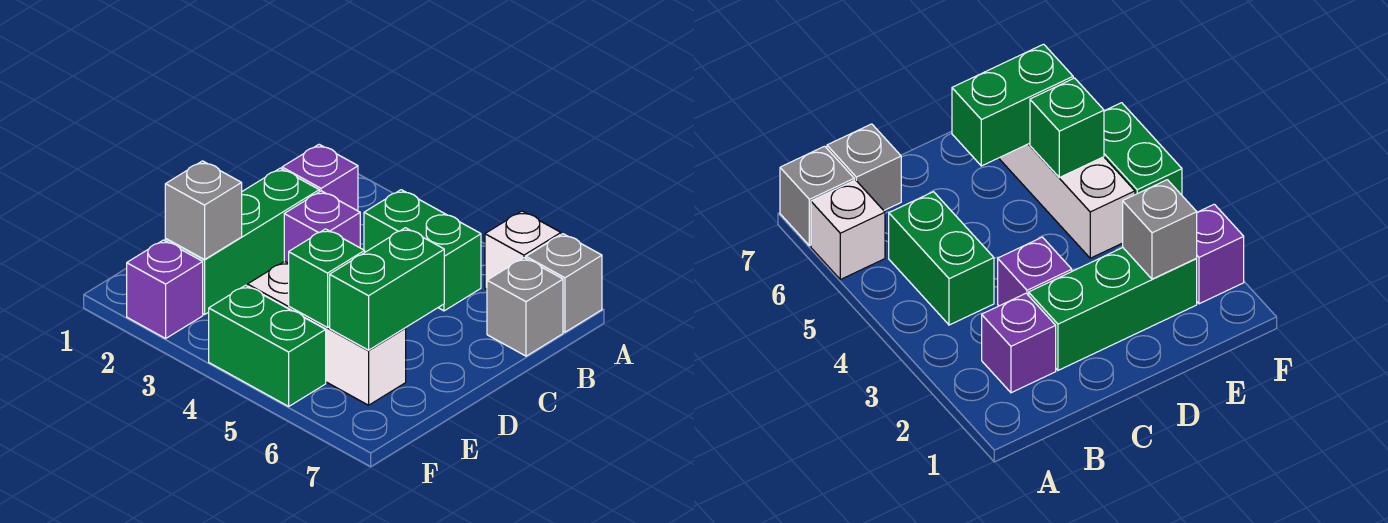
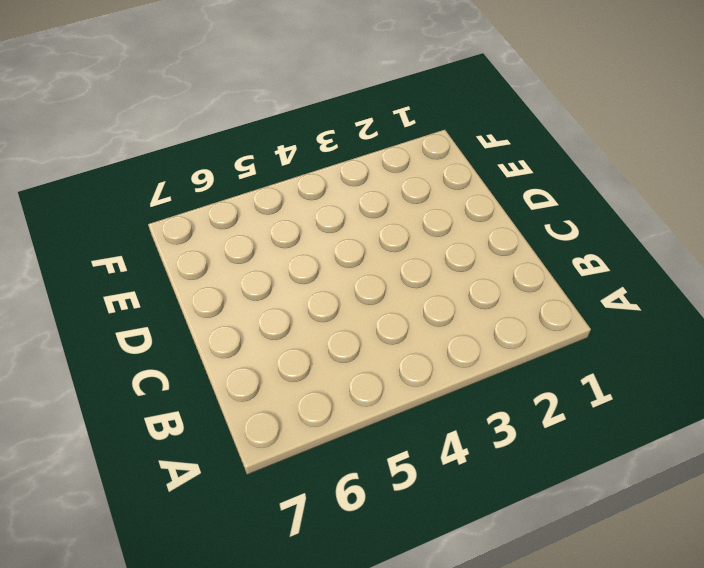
none -> white brick A6 level 1
none -> grey brick A7 level 1
none -> purple brick B2 level 1

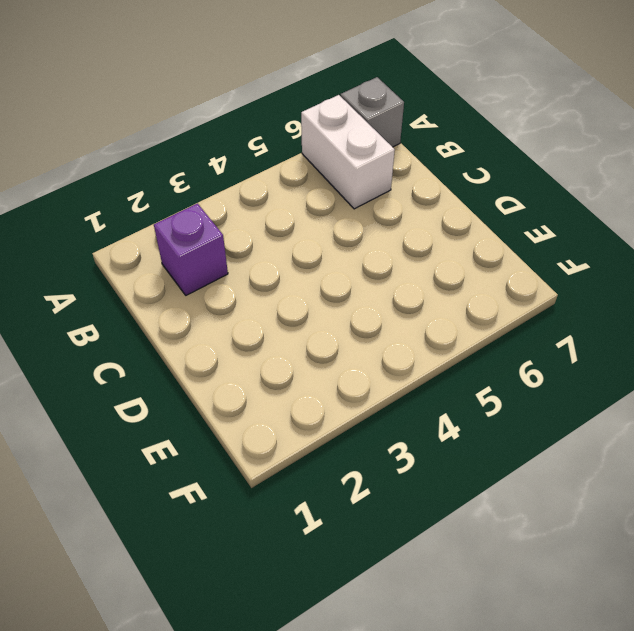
white brick A6:B6 level 1 -> white brick A6 level 1
none -> green brick B4:B5 level 1
none -> grey brick B7 level 1
none -> green brick C2:E2 level 1

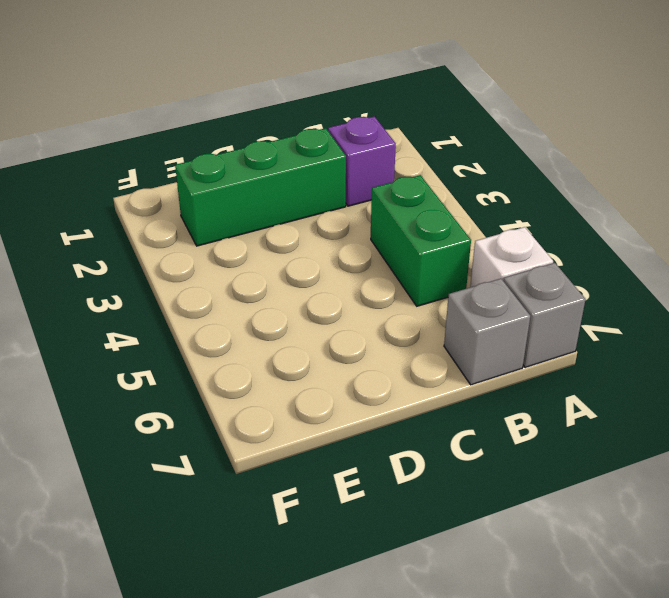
none -> purple brick C3 level 1
none -> white brick E4:E6 level 1
none -> purple brick F2 level 1

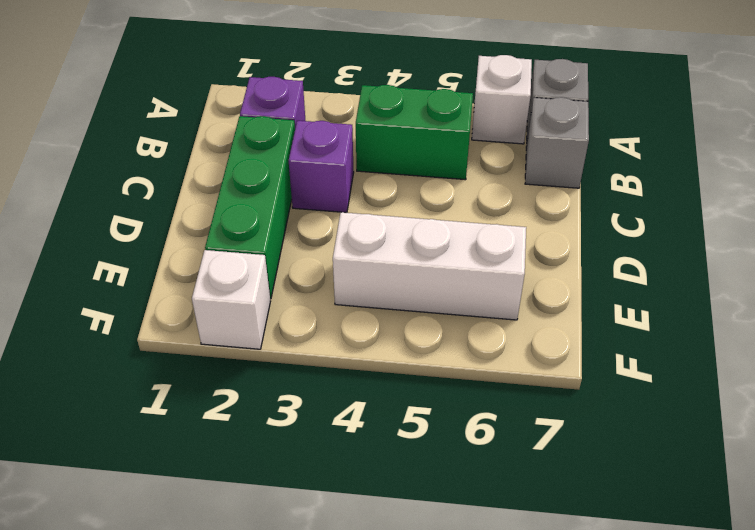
white brick F2 level 1 -> purple brick F2 level 1
none -> green brick F4:F5 level 1
none -> green brick D6:E6 level 2
none -> grey brick E2 level 2

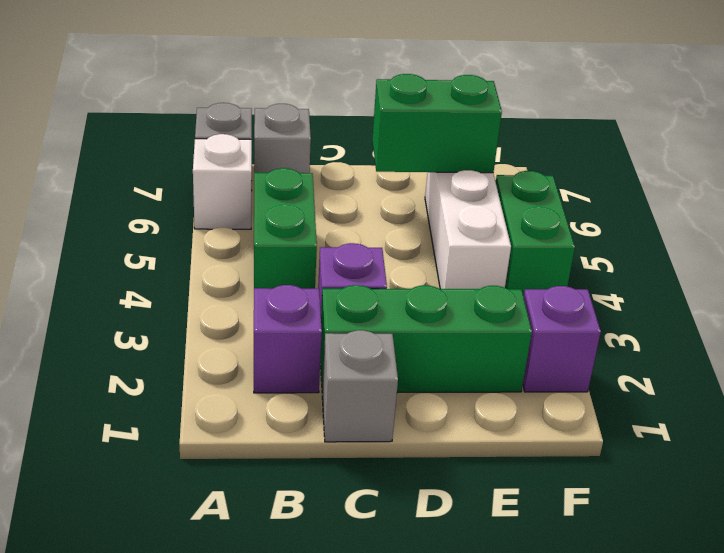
grey brick C1 level 1 -> grey brick E2 level 2
none -> green brick E5 level 2

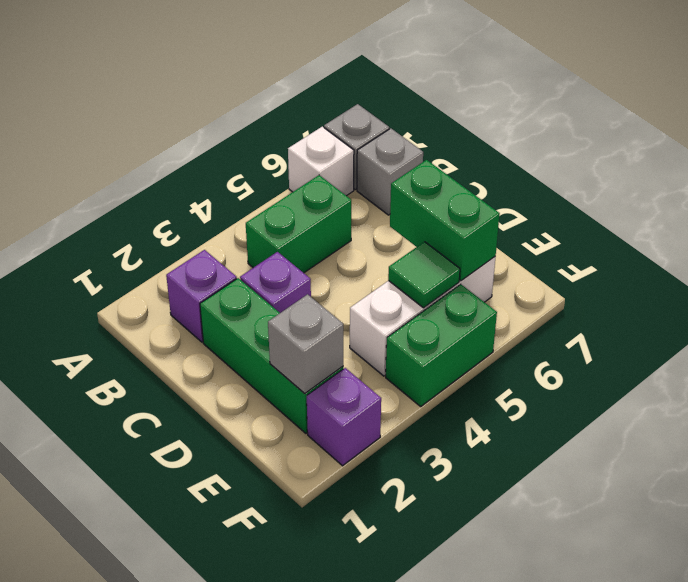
green tile E5 level 2 -> green brick E5 level 2

